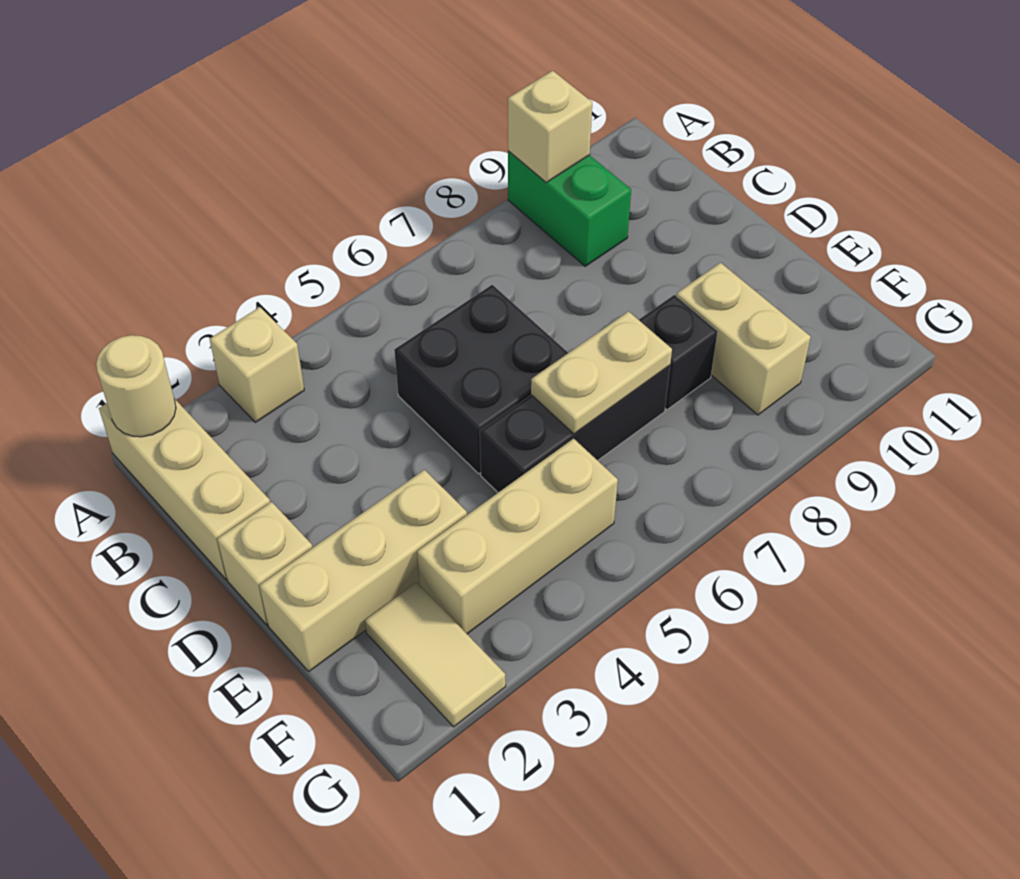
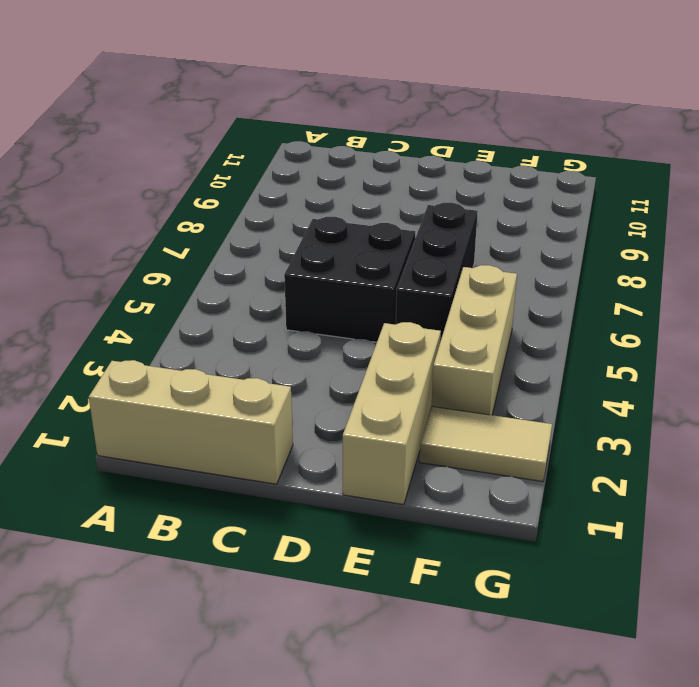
none -> tan brick A3 level 1
none -> green brick A9:B9 level 1
none -> tan brick D1 level 1

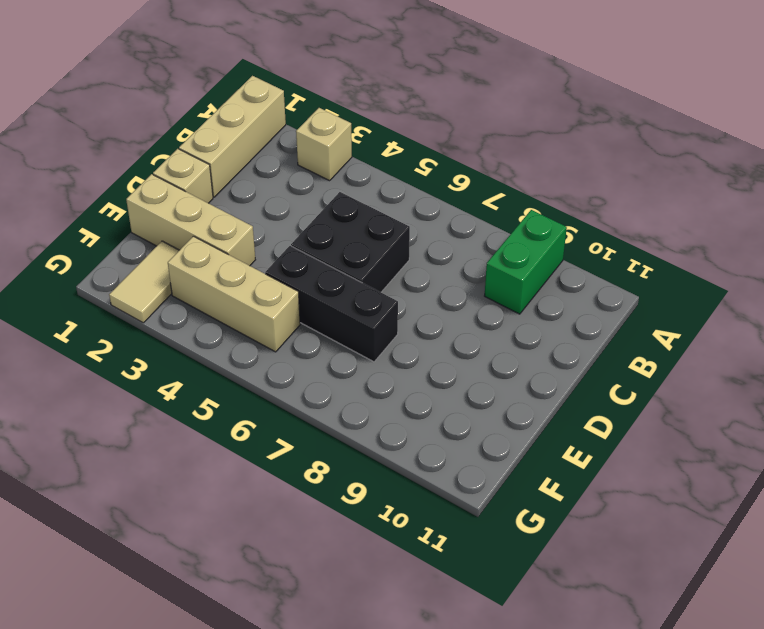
none -> black brick E8 level 1
none -> tan brick E9:F9 level 1
none -> tan round brick A1 level 2

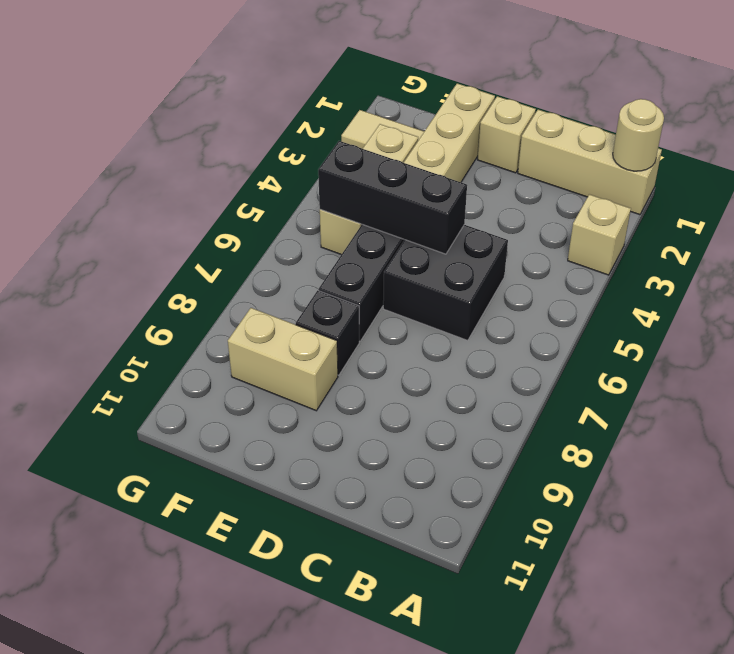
black brick D5:F5 level 2 -> none
none -> green brick A9:B9 level 1
none -> tan brick A9 level 2
none -> tan plate E6:E7 level 2

